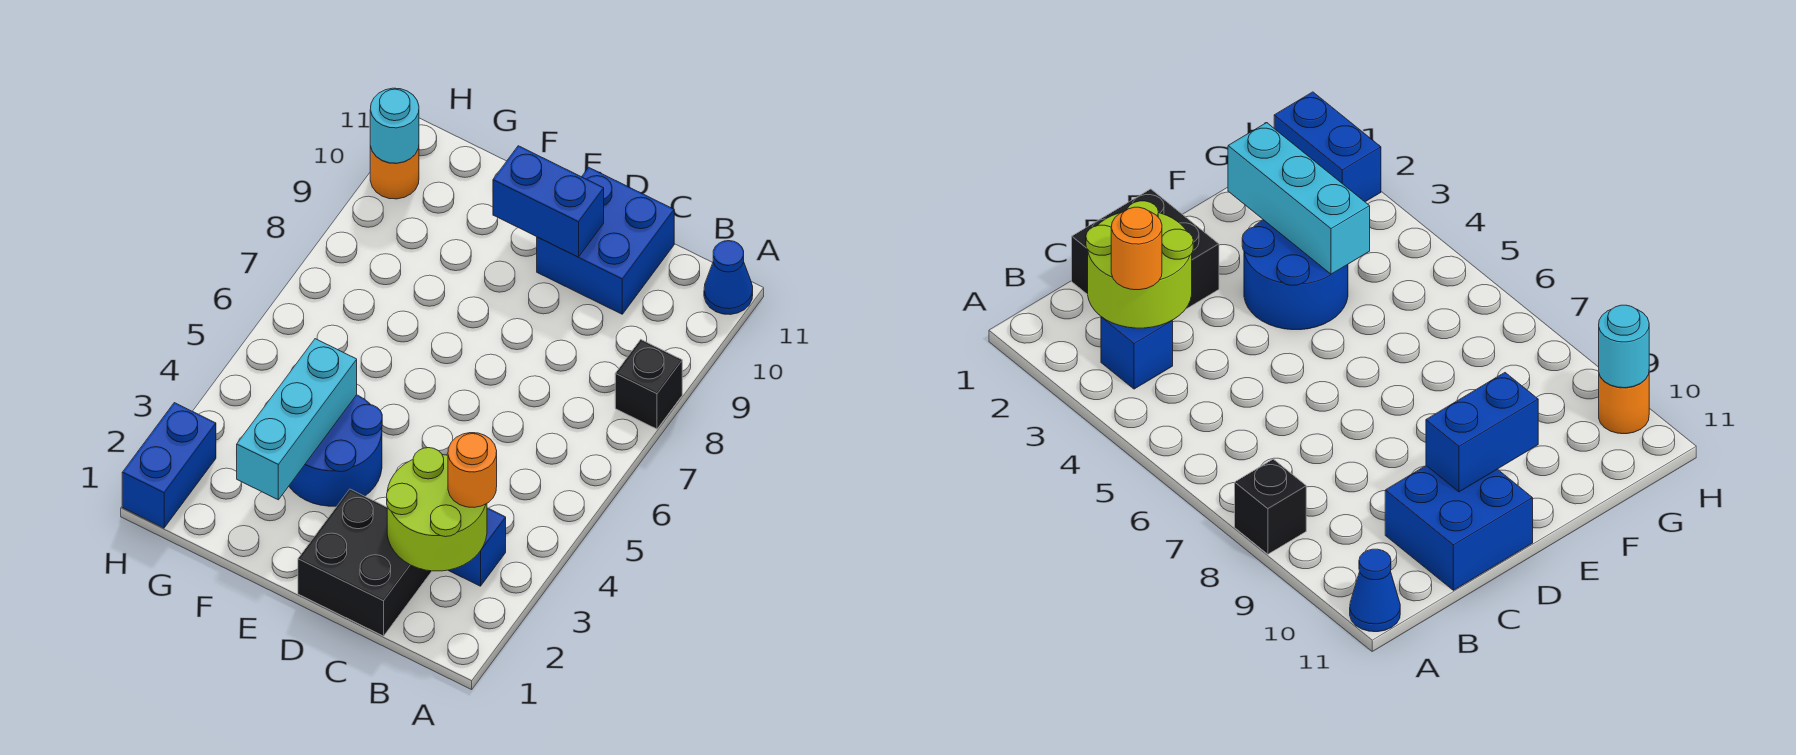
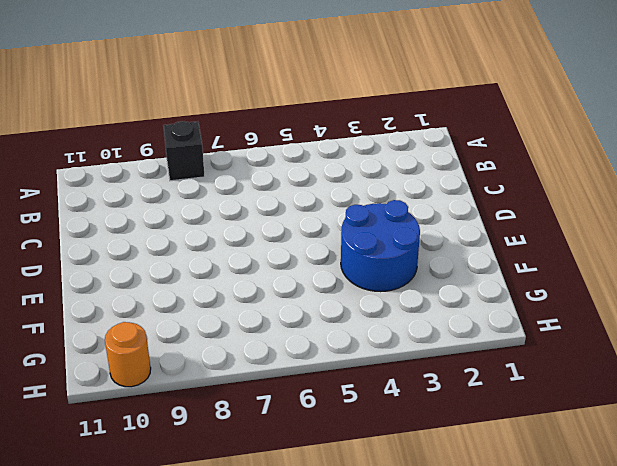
none -> blue cone A11 level 1
none -> blue brick B3 level 1
none -> black brick C1:D2 level 1

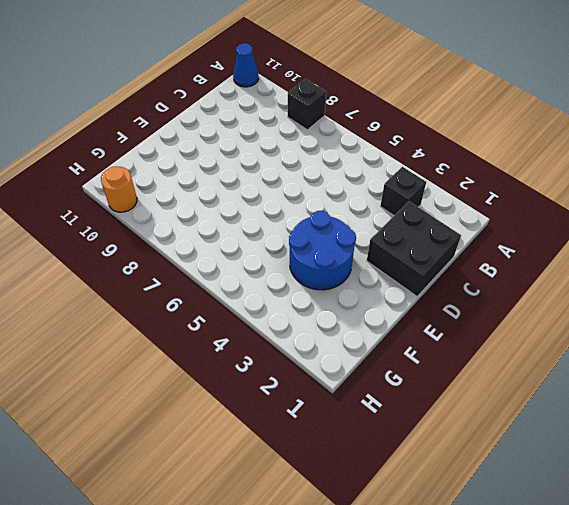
black brick B3 level 1 -> blue brick B3 level 1
none -> blue brick C10:D11 level 1
none -> blue brick H1:H2 level 1
none -> lime round brick B2:C3 level 2

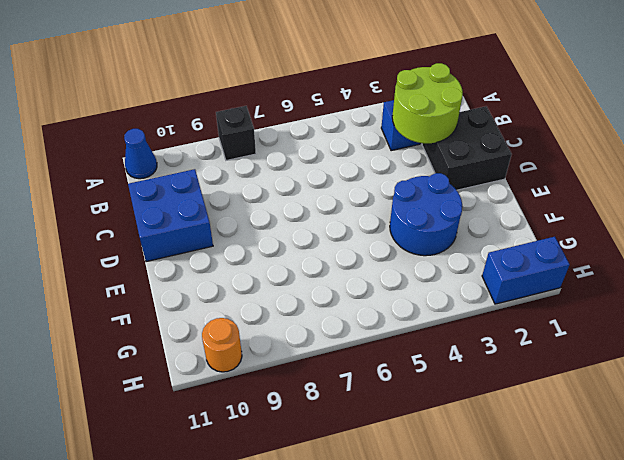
none -> blue brick D10:E10 level 2
none -> cyan brick F2:F4 level 2
none -> cyan round brick H10 level 2

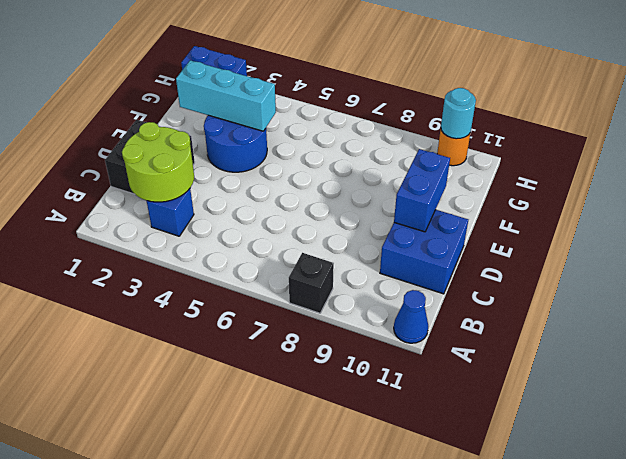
none -> orange round brick B3 level 3

